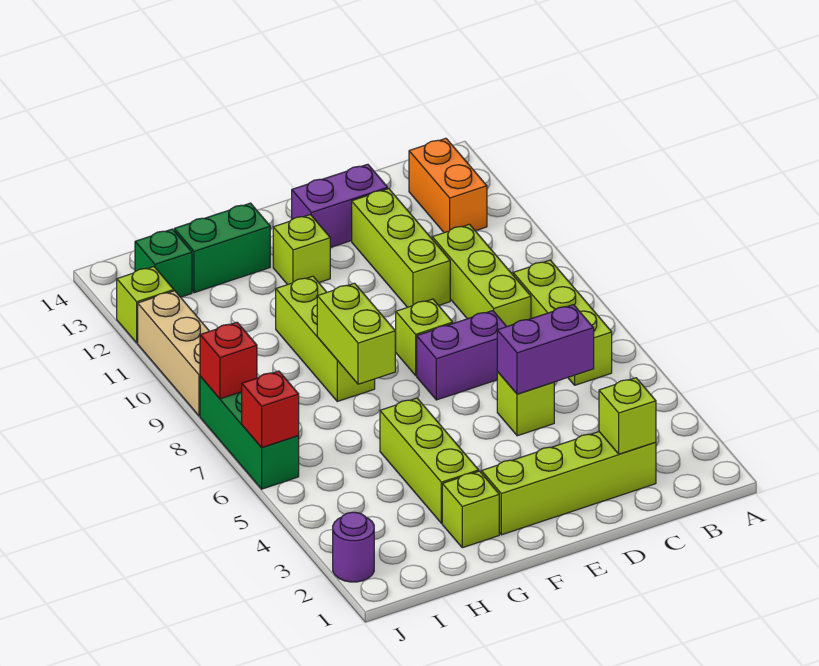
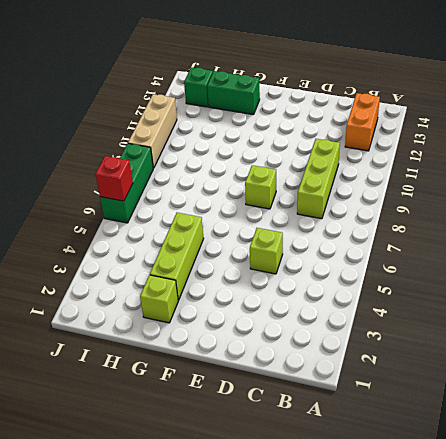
none -> lime brick B6:B8 level 1
none -> lime brick C2:F2 level 1
none -> purple brick D7:E7 level 1

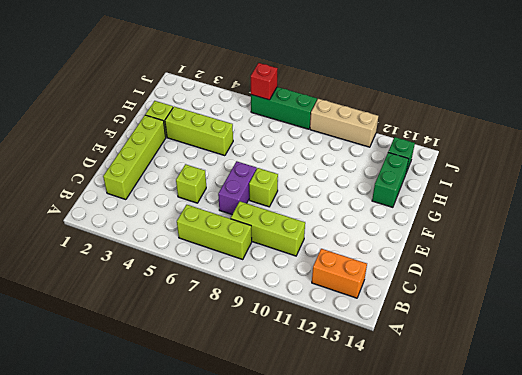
none -> lime brick D10:D12 level 1
none -> purple brick D13:E13 level 1
none -> lime brick F12 level 1

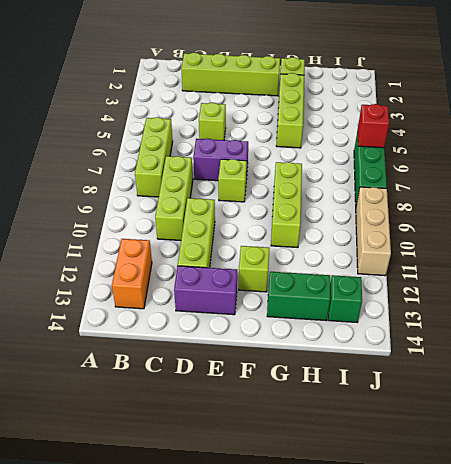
none -> purple round brick J2 level 1
none -> lime brick J12 level 1
none -> lime brick C2 level 2

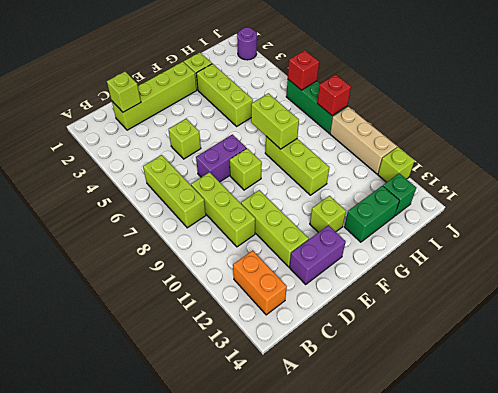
none -> purple brick C5:D5 level 2

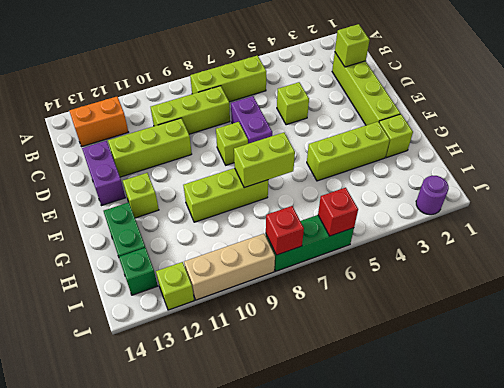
none -> purple brick C5:D5 level 2

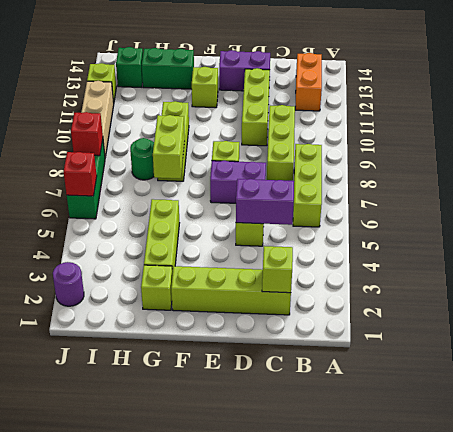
green round brick H8 level 1 -> none

